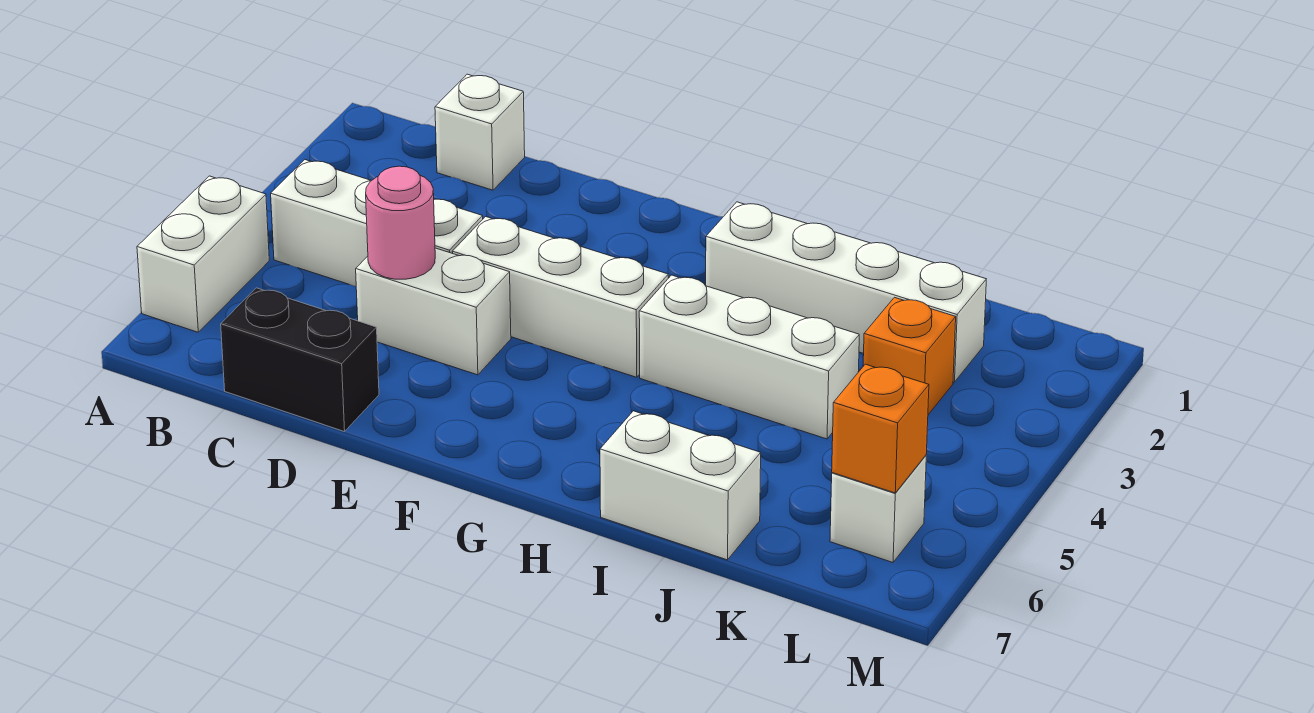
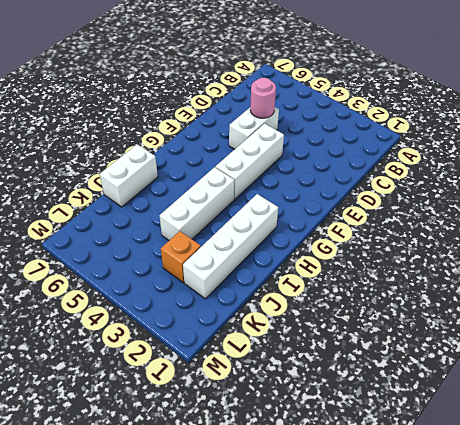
none -> white brick A5:A6 level 1
none -> white brick B4:D4 level 1
none -> white brick C1 level 1

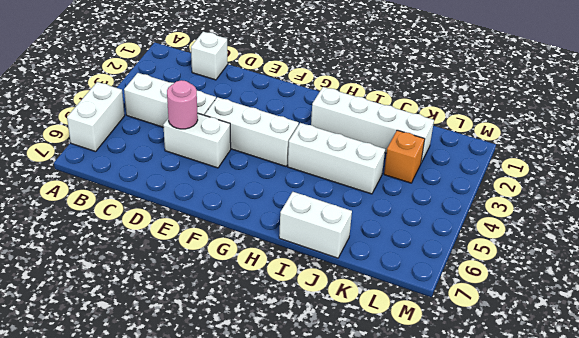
none -> black brick C7:D7 level 1
none -> white brick L6 level 1
none -> orange brick L6 level 2

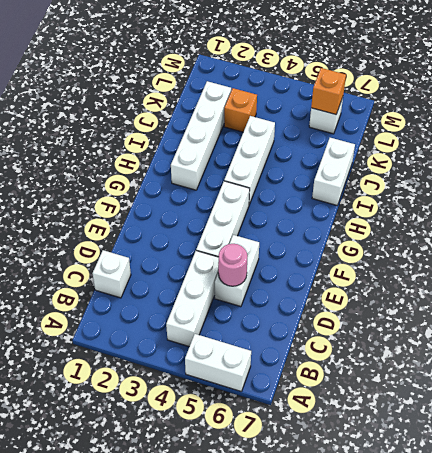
none -> black brick C7:D7 level 1

